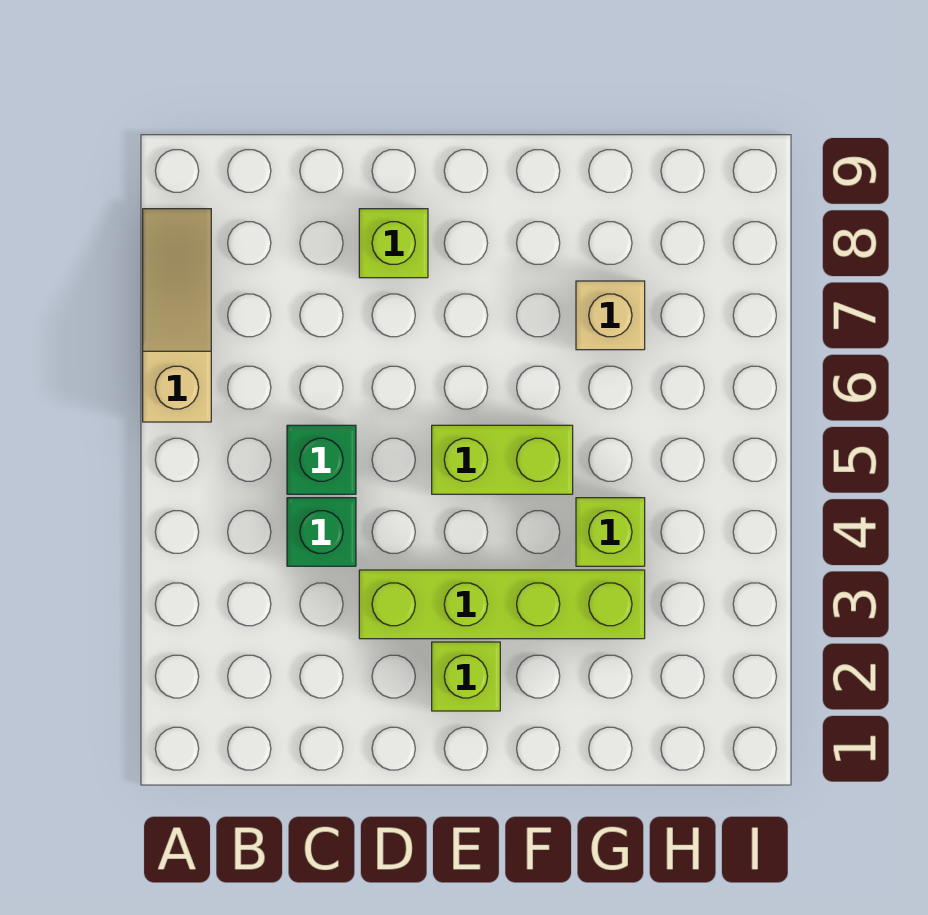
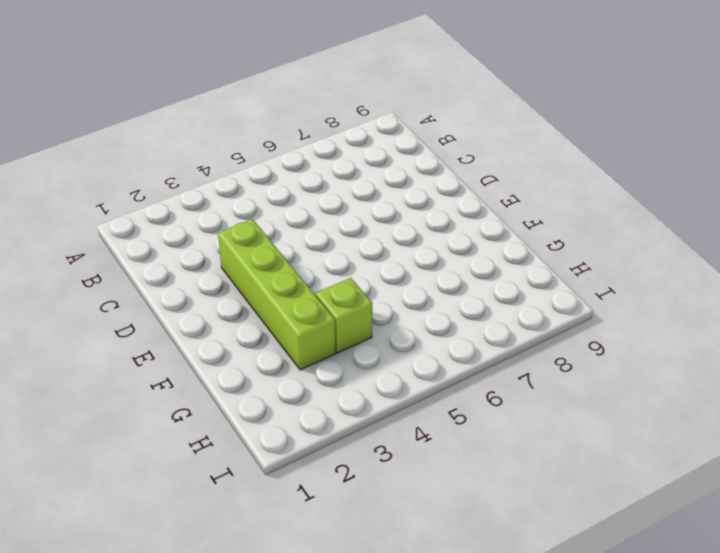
none -> tan slope A6:A8 level 1 top 6
none -> green brick C4 level 1

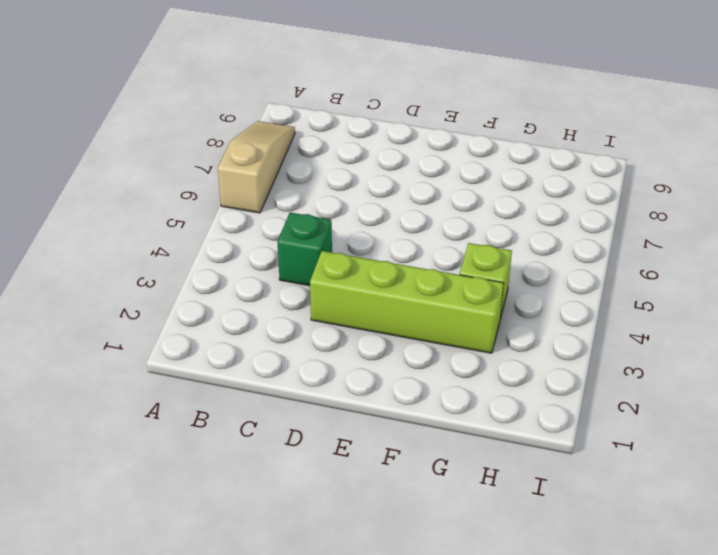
none -> green brick C5 level 1
none -> lime brick D8 level 1

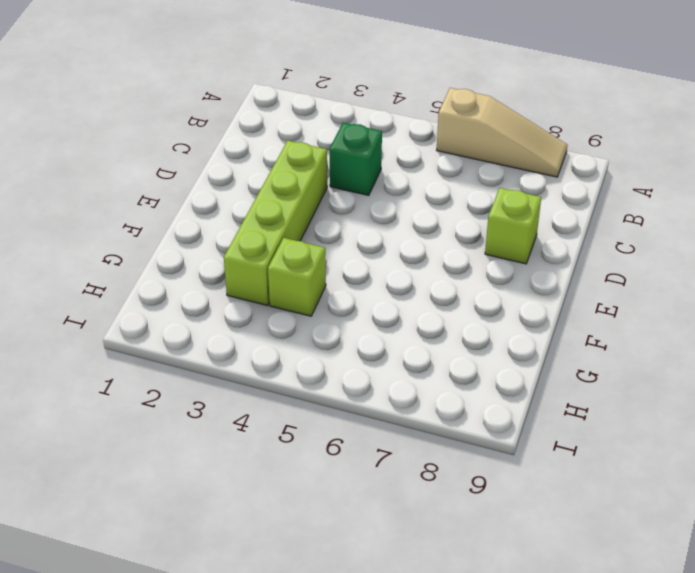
none -> green brick C5 level 1
none -> lime brick E2 level 1

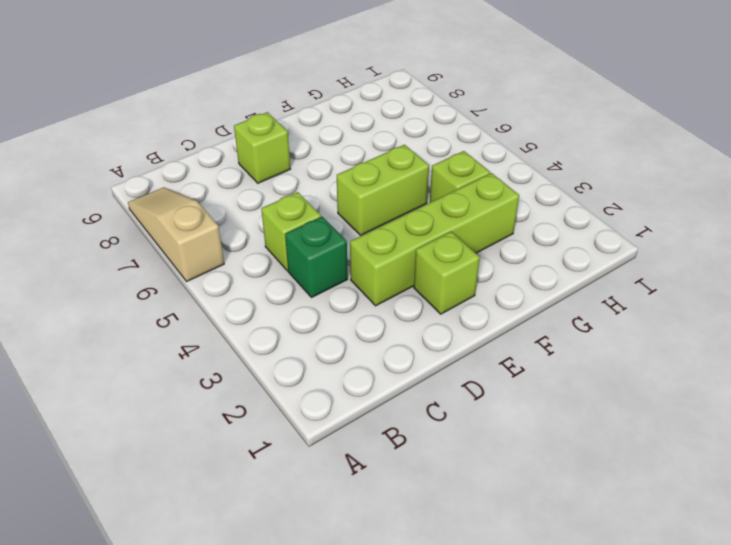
lime brick C5 level 1 -> green brick C5 level 1
none -> tan brick G7 level 1

